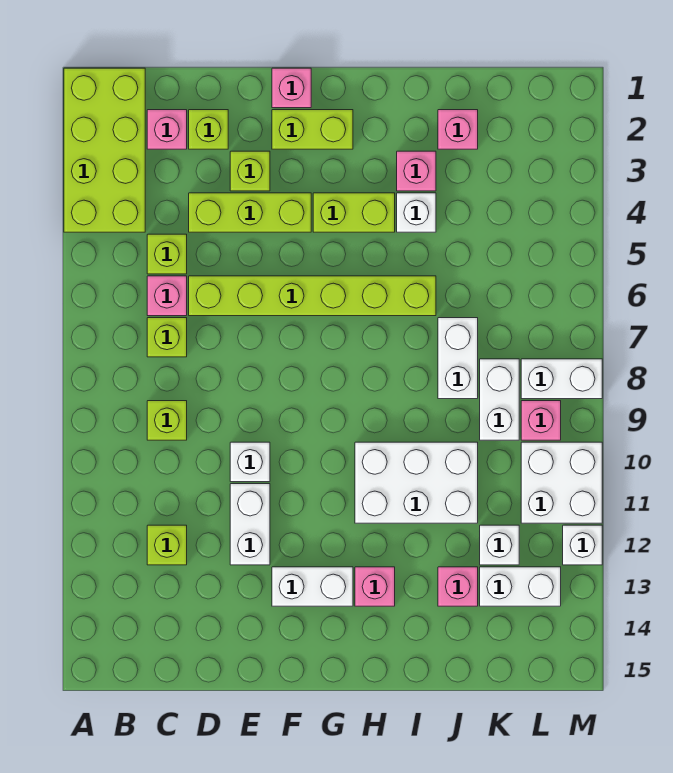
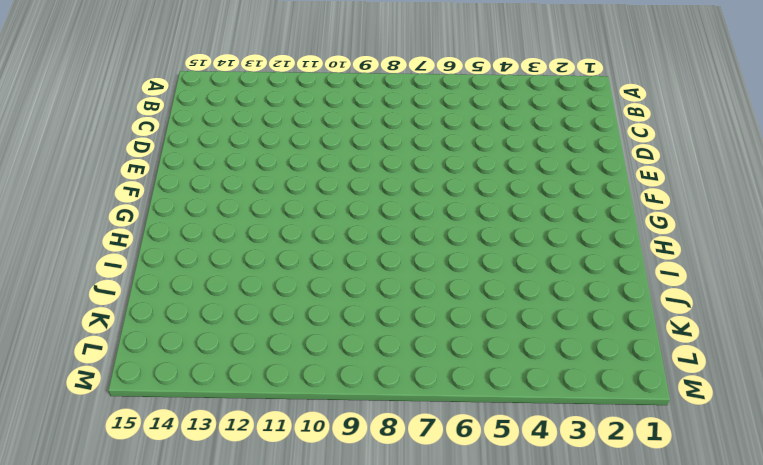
none -> lime brick A1:B4 level 1
none -> pink brick C2 level 1
none -> lime brick C5 level 1
none -> pink brick C6 level 1

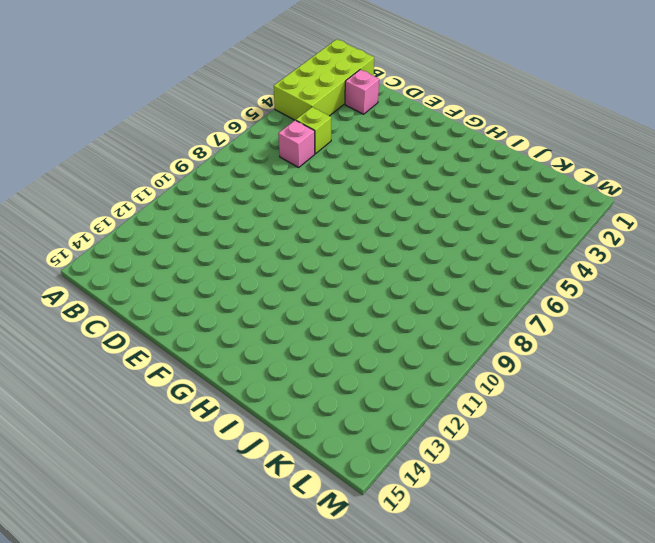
none -> lime brick C7 level 1
none -> lime brick C9 level 1
none -> lime brick C12 level 1
none -> lime brick D2 level 1

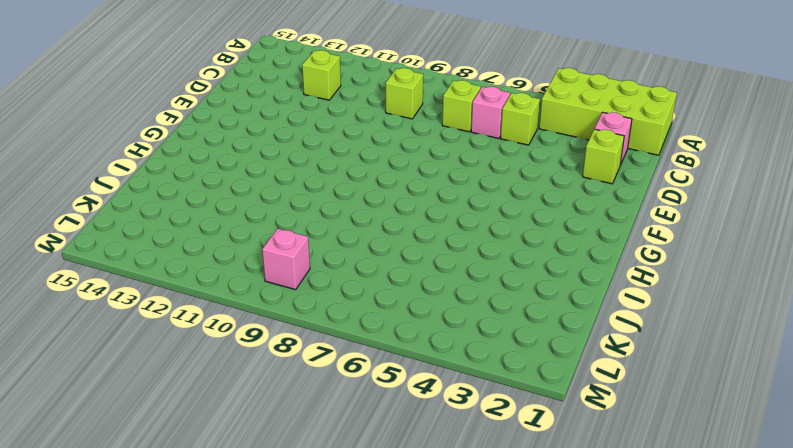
none -> lime brick D4:F4 level 1
none -> lime brick D6:I6 level 1
none -> lime brick E3 level 1
none -> white brick E10 level 1

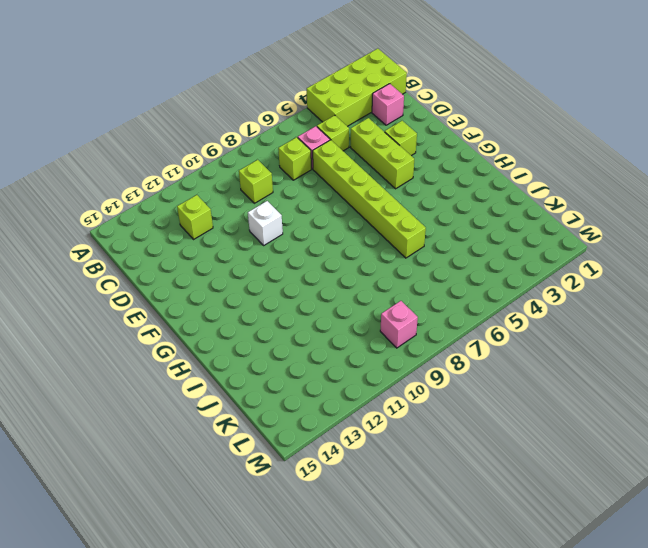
none -> lime brick D2 level 1
none -> white brick E11:E12 level 1
none -> pink brick F1 level 1
none -> lime brick F2:G2 level 1

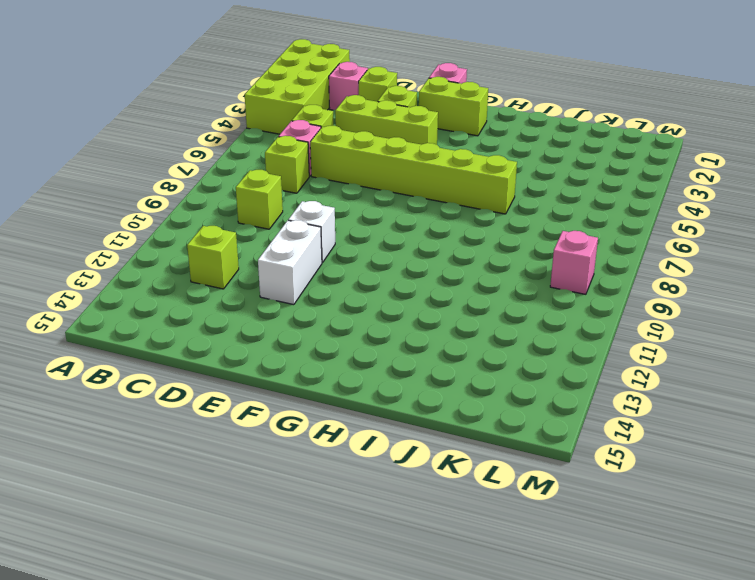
none -> white brick F13:G13 level 1
none -> lime brick G4:H4 level 1
none -> white brick H10:J11 level 1
none -> pink brick H13 level 1

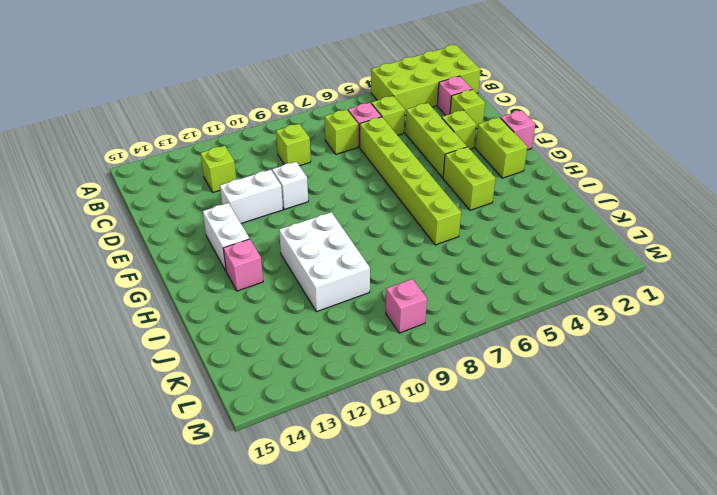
none -> pink brick I3 level 1
none -> white brick I4 level 1
none -> pink brick J2 level 1
none -> white brick J7:J8 level 1

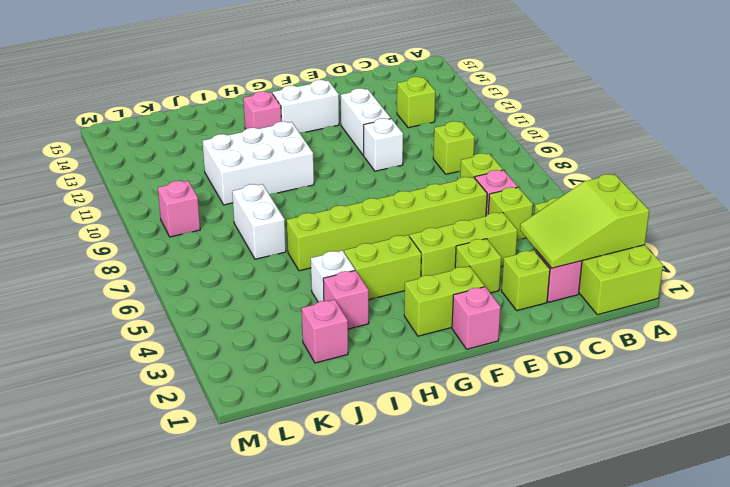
lime slope A2:C3 level 2 top A -> none
none -> pink brick J13 level 1
none -> white brick K8:K9 level 1
none -> white brick K12 level 1
none -> white brick K13:L13 level 1

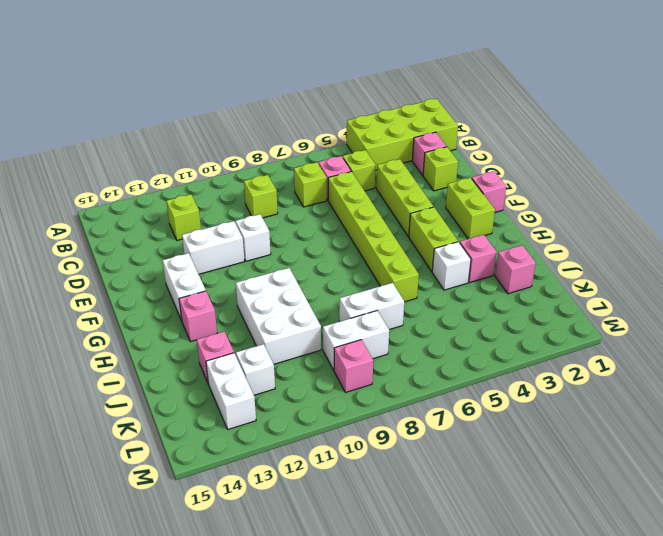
none -> lime brick E3 level 1
none -> white brick L8:M8 level 1
none -> white brick L10:M11 level 1
none -> white brick M12 level 1

